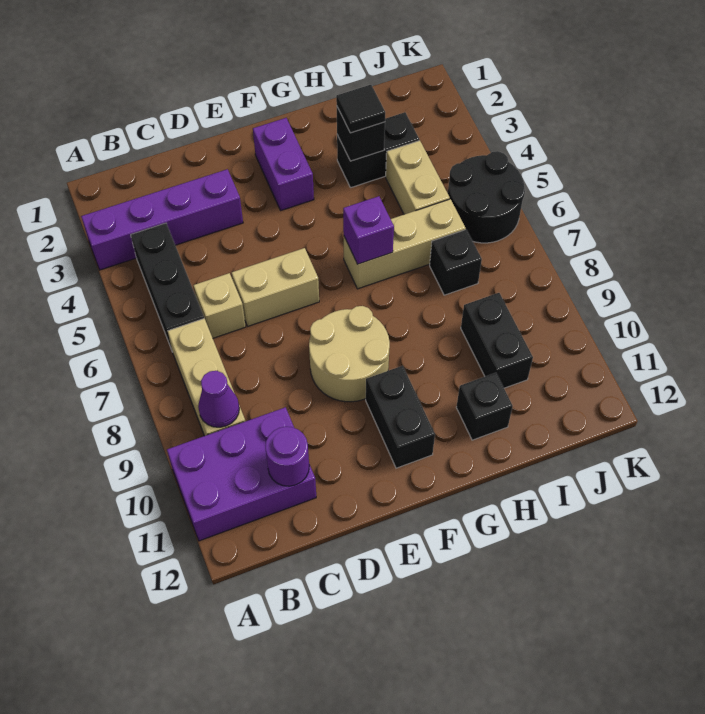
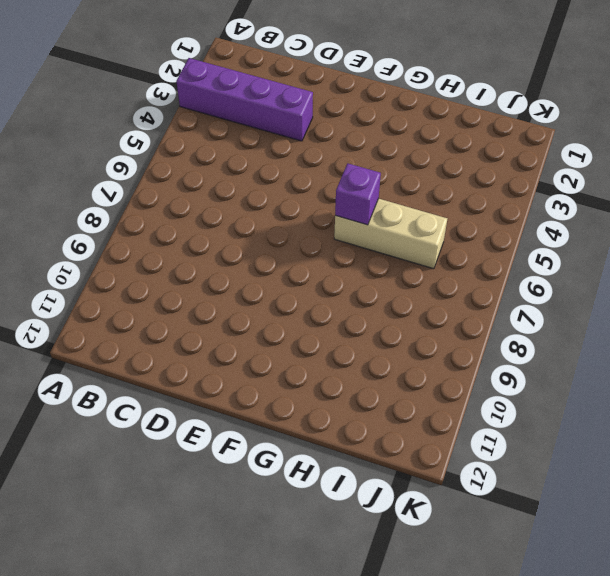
none -> purple brick A10:C11 level 1
none -> black brick B4:B6 level 1
none -> tan brick B7:B9 level 1

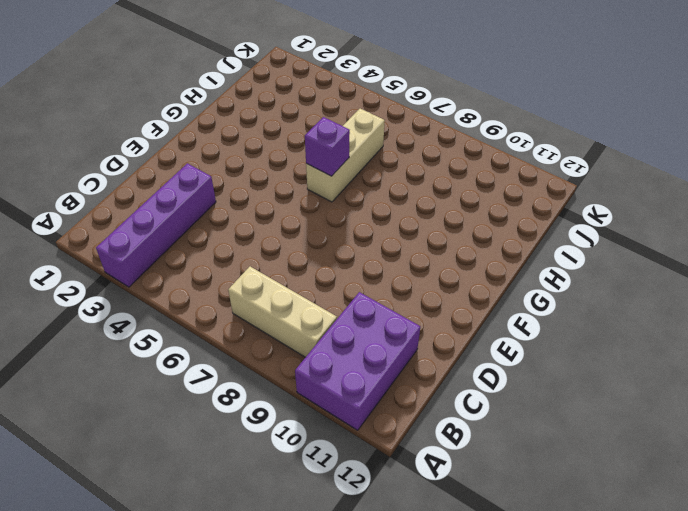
none -> black brick B4:B6 level 1
none -> tan brick C6 level 1
none -> tan brick D6:E6 level 1

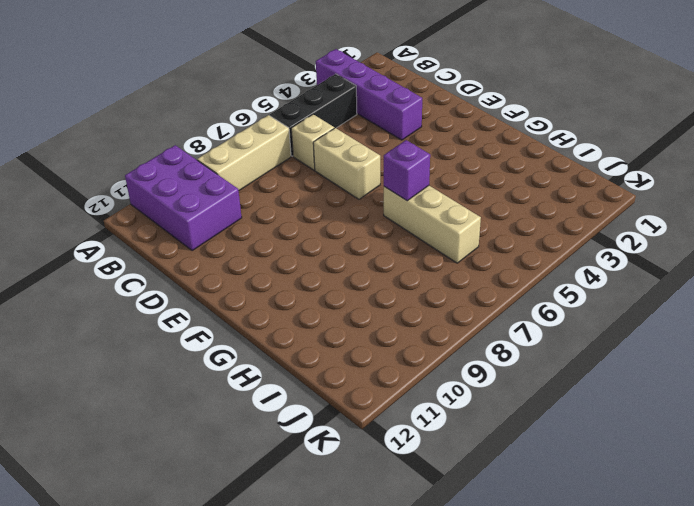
none -> tan round brick E8:F9 level 1
none -> purple brick F2:F3 level 1
none -> black brick F10:F11 level 1

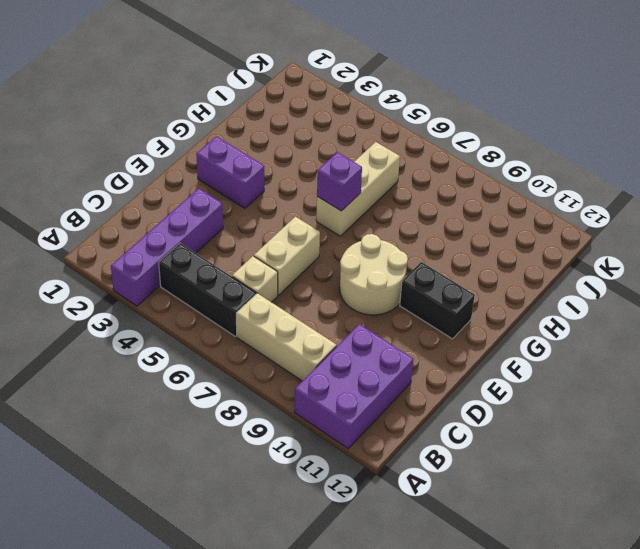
none -> black brick H3:I3 level 1
none -> black brick H11 level 1
none -> tan brick I4:I5 level 1

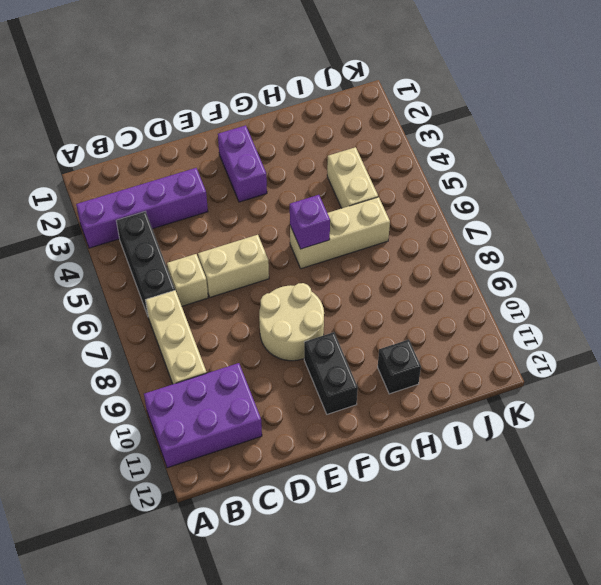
none -> black brick H3:I3 level 1
none -> black brick I7 level 1
none -> black brick I9:I10 level 1

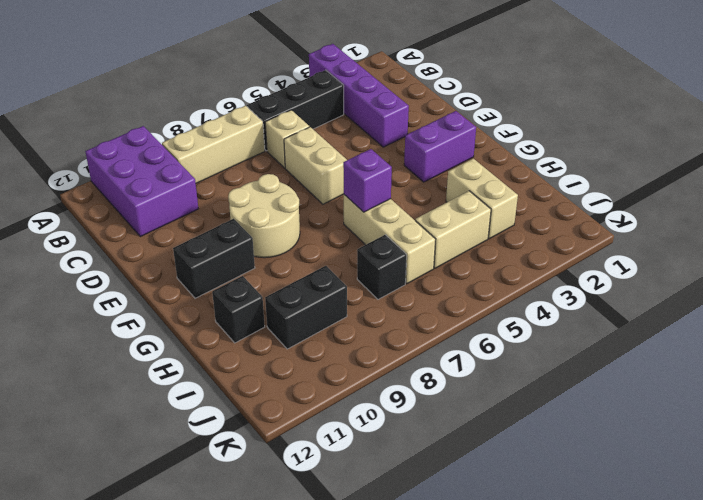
tan brick H3:I3 level 1 -> black brick H3:I3 level 1
none -> black round brick J5:K6 level 1
none -> purple cone B9 level 2
none -> purple round brick C11 level 2

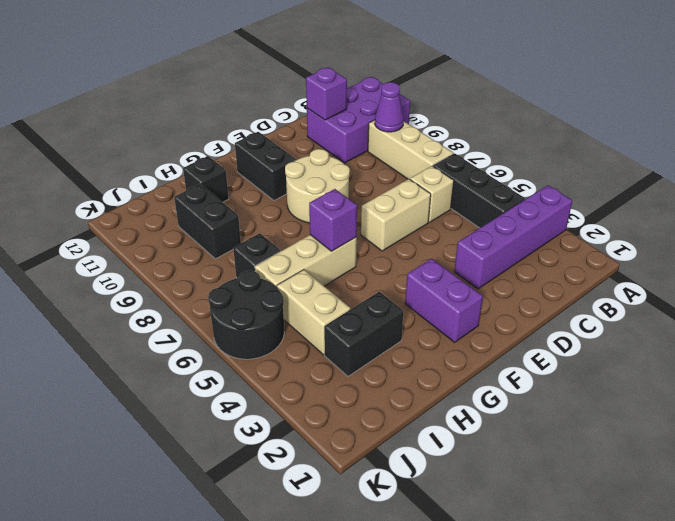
purple brick C11 level 2 -> purple round brick C11 level 2
none -> black brick H3 level 2
none -> black tile H3 level 3

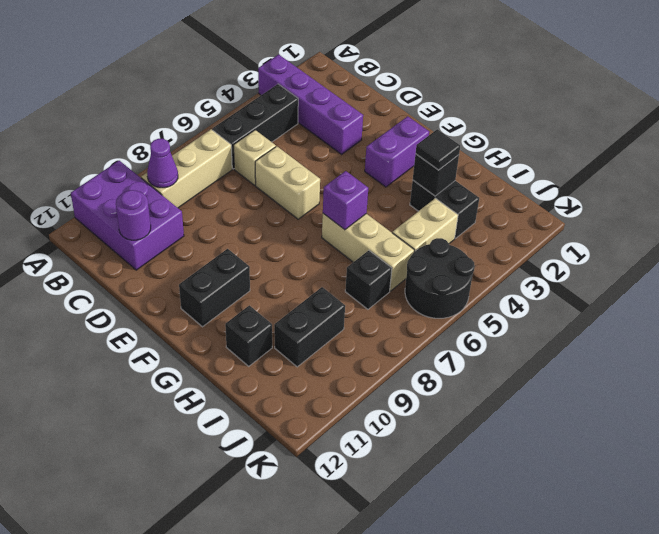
none -> tan round brick E8:F9 level 1

